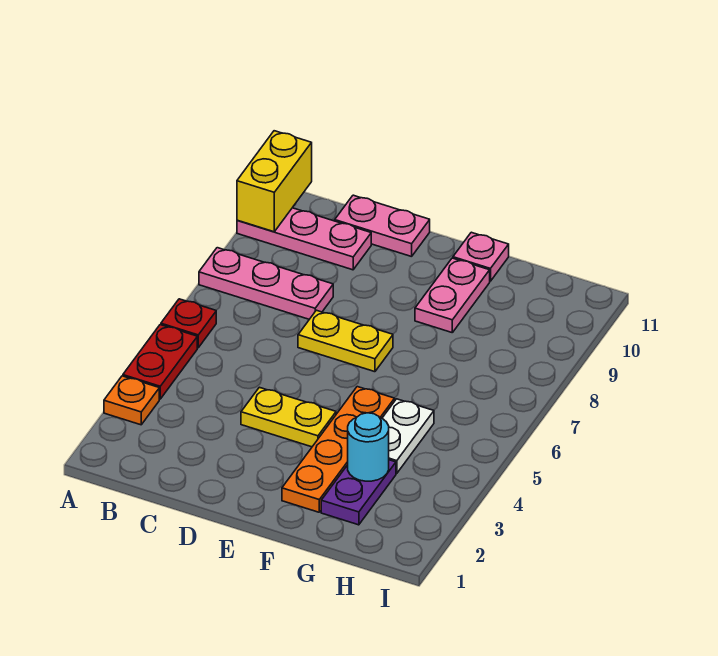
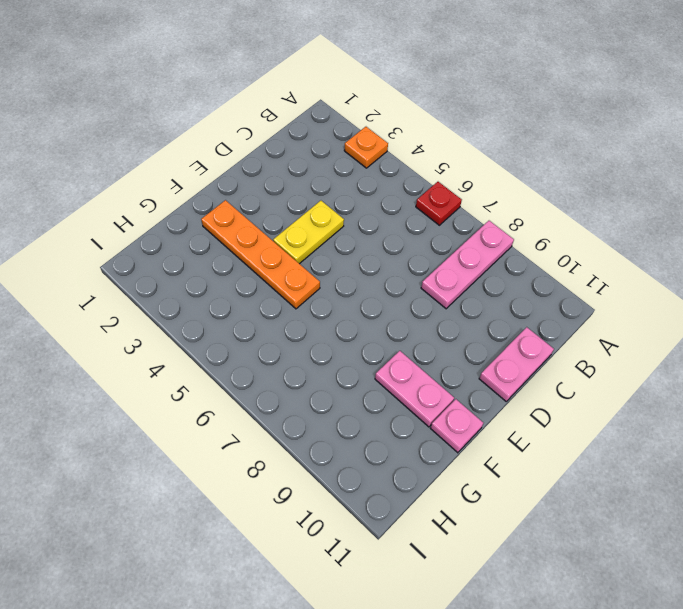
none -> red plate A4:A5 level 1
none -> pink plate A10:C10 level 1
none -> yellow plate D7:E7 level 1

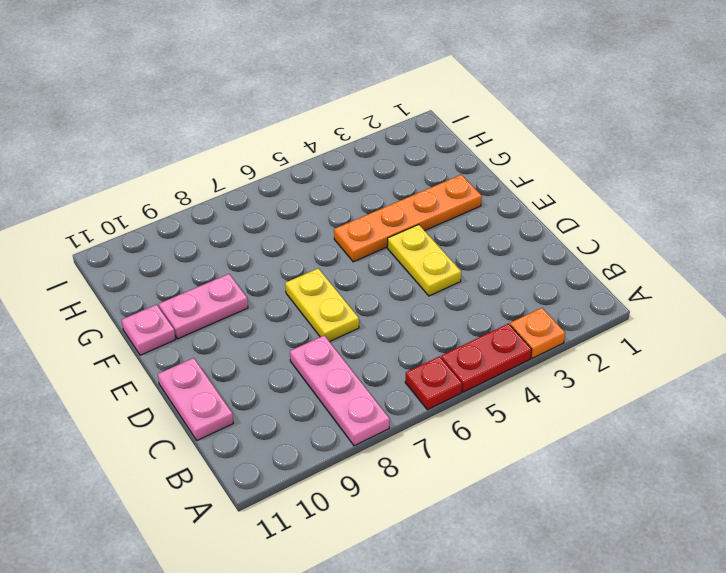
none -> pink plate A10:C10 level 1
none -> purple plate G2:G3 level 1
none -> white plate G4:G5 level 1

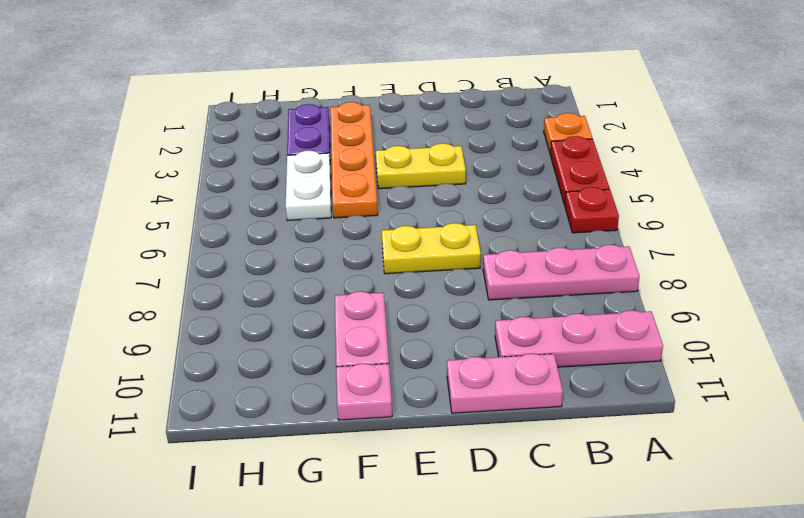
none -> yellow brick A10:A11 level 2
none -> cyan round brick G3 level 2

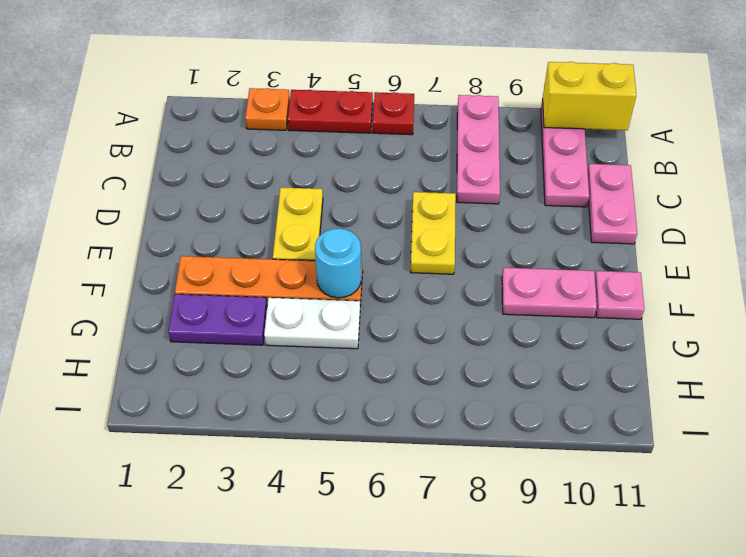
cyan round brick F5 level 2 -> cyan round brick G3 level 2

